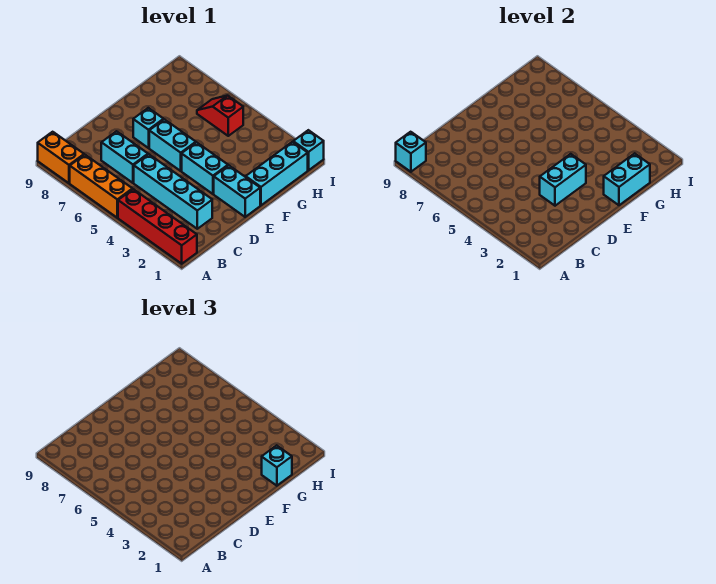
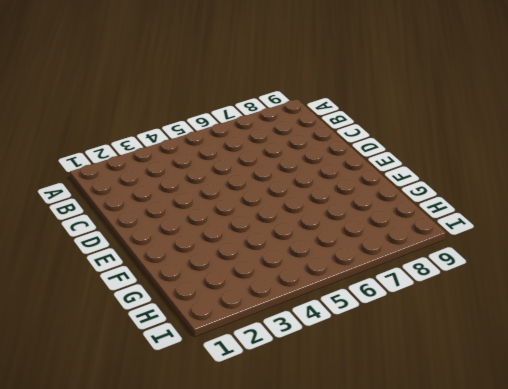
none -> red brick A1:A4 level 1
none -> orange brick A5:A7 level 1
none -> orange brick A8:A9 level 1

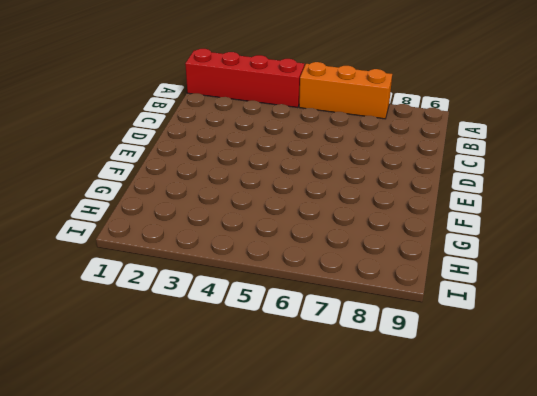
none -> orange brick A8:A9 level 1
none -> cyan brick C2:C5 level 1
none -> cyan brick C6:C7 level 1

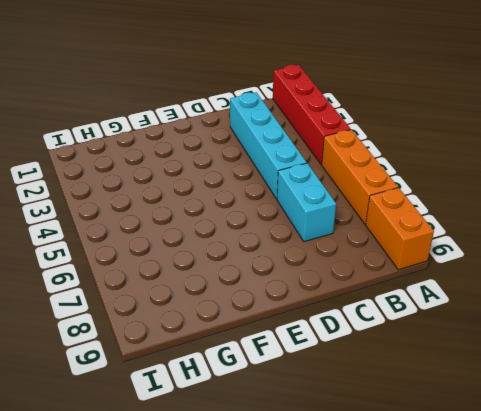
none -> cyan brick E1:E2 level 1
none -> cyan brick E3:E4 level 1
none -> cyan brick E5:E6 level 1

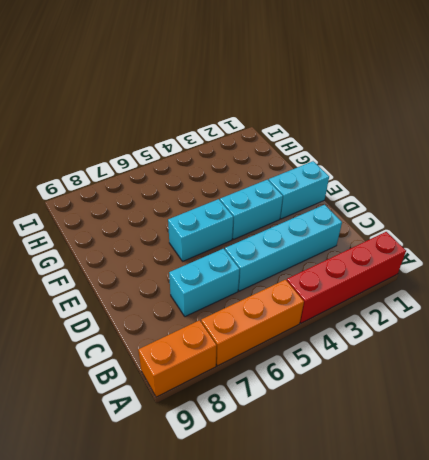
none -> cyan brick E7 level 1
none -> cyan brick F1:H1 level 1
none -> red slope H5:H6 level 1 top 5

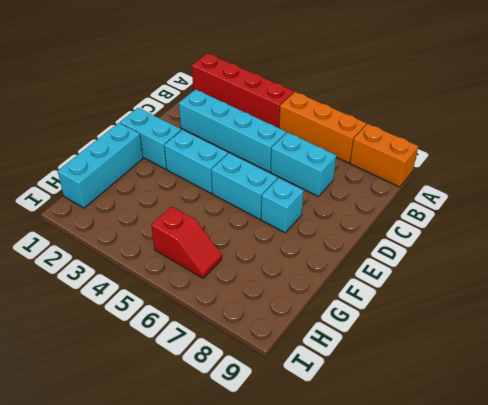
none -> cyan brick I1 level 1
none -> cyan brick A9 level 2
none -> cyan brick D3:E3 level 2

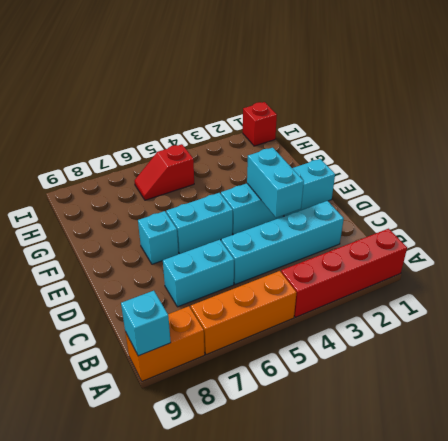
red brick I1 level 1 -> cyan brick I1 level 1
none -> cyan brick F1:H1 level 1
none -> cyan brick F1:G1 level 2
none -> cyan brick G1 level 3

